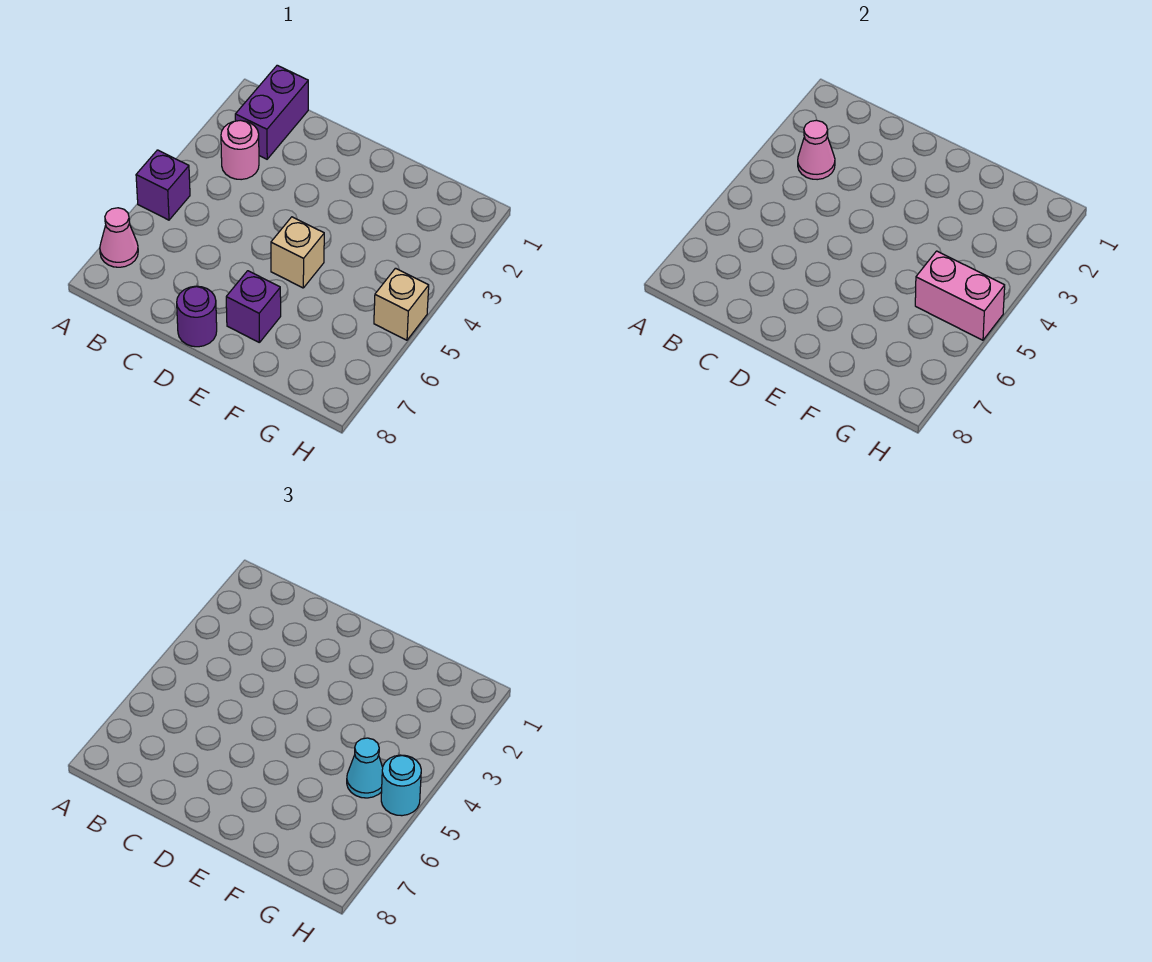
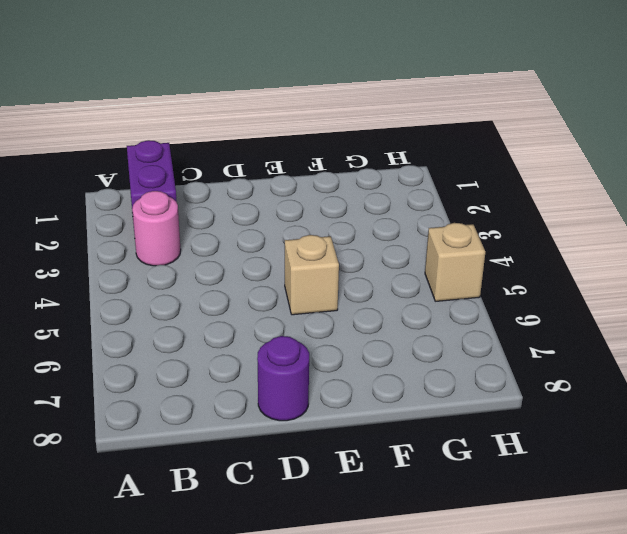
none -> purple brick A5 level 1
none -> pink cone A7 level 1
none -> purple brick E7 level 1

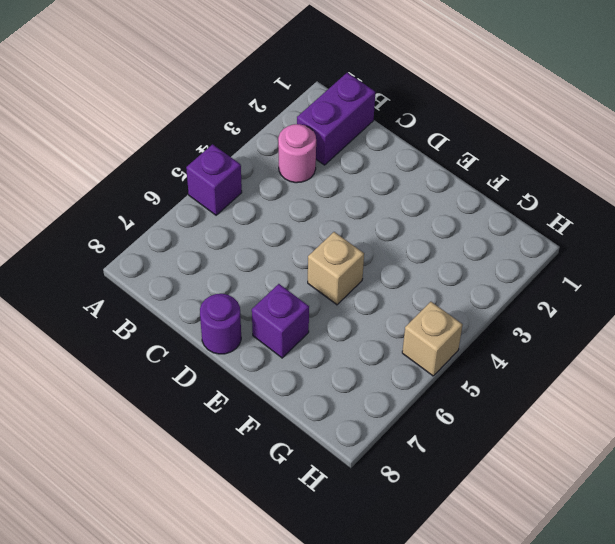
none -> pink cone A7 level 1
none -> pink cone B3 level 2
none -> pink brick G5:H5 level 2

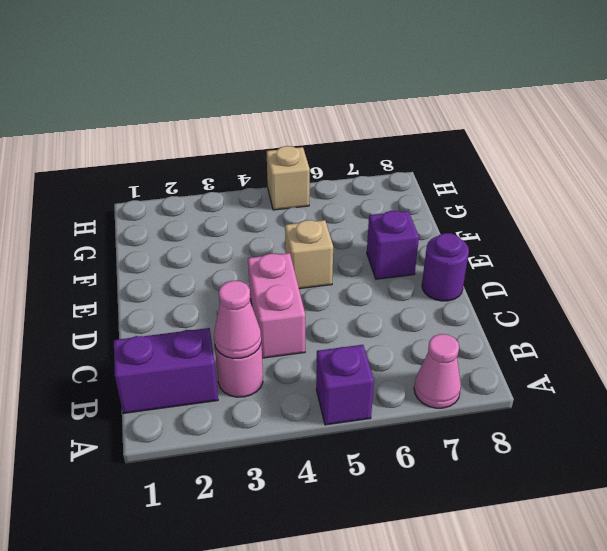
pink brick C4:D4 level 1 -> pink brick G5:H5 level 2
none -> cyan cone G5 level 3
none -> cyan round brick H5 level 3

